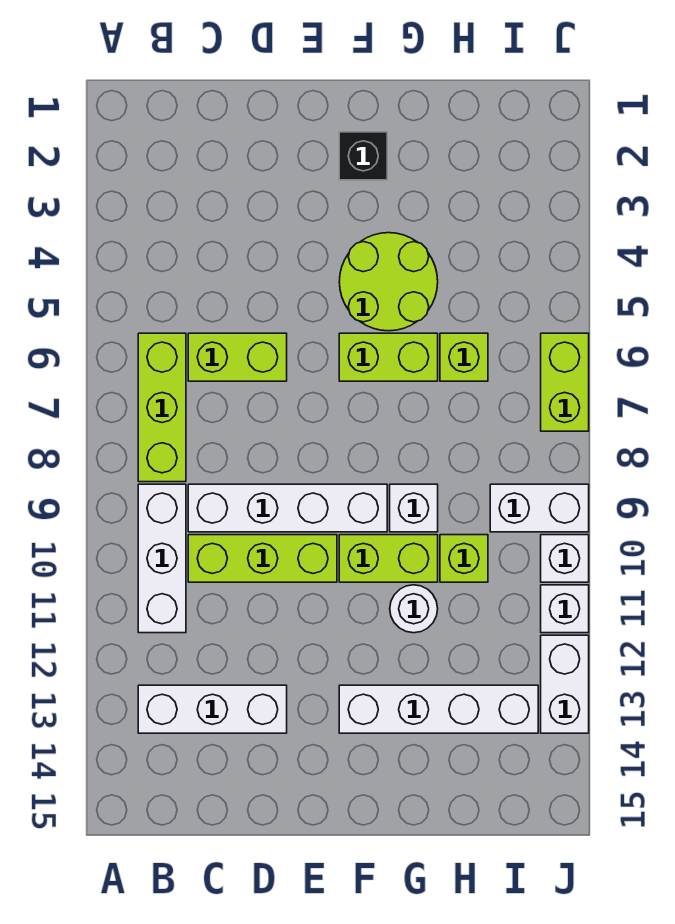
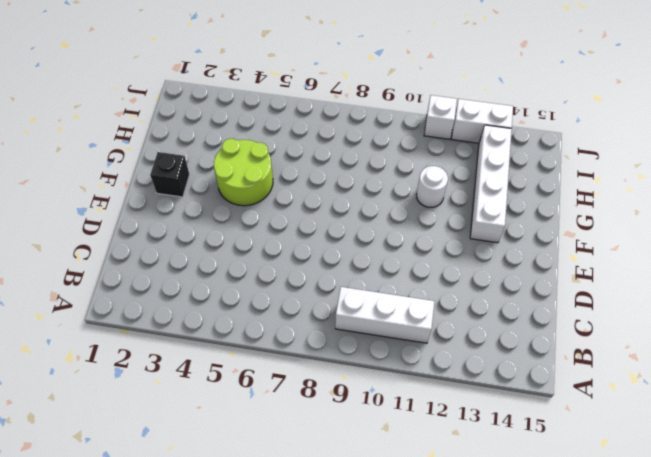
none -> lime brick B6:B8 level 1
none -> white brick B13:D13 level 1
none -> lime brick C6:D6 level 1

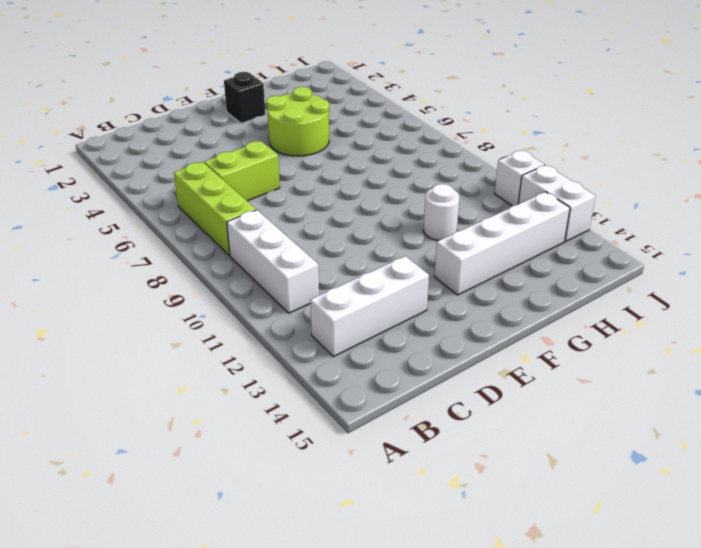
none -> white brick C9:F9 level 1
none -> lime brick C10:E10 level 1
none -> lime brick F6:G6 level 1

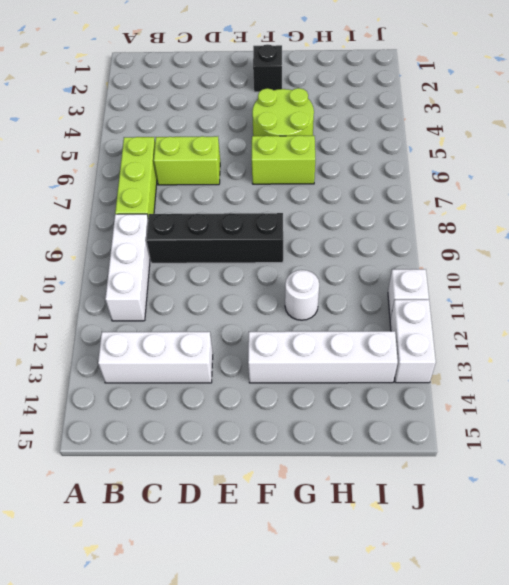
black brick C9:F9 level 1 -> white brick C9:F9 level 1
none -> lime brick C10:E10 level 1
none -> lime brick F10:G10 level 1
none -> white brick G9 level 1

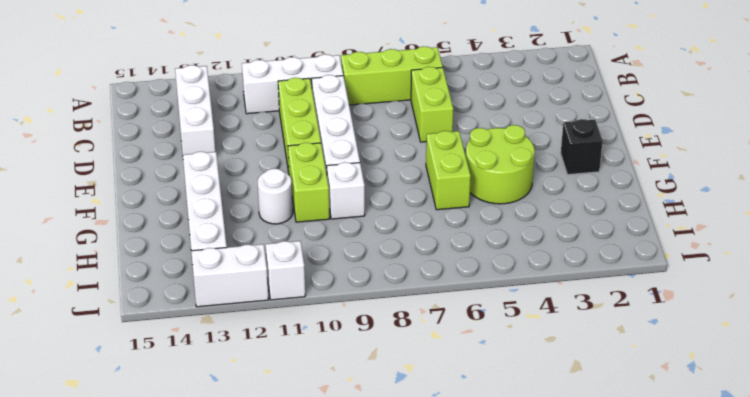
none -> lime brick H6 level 1
none -> lime brick H10 level 1
none -> white brick I9:J9 level 1

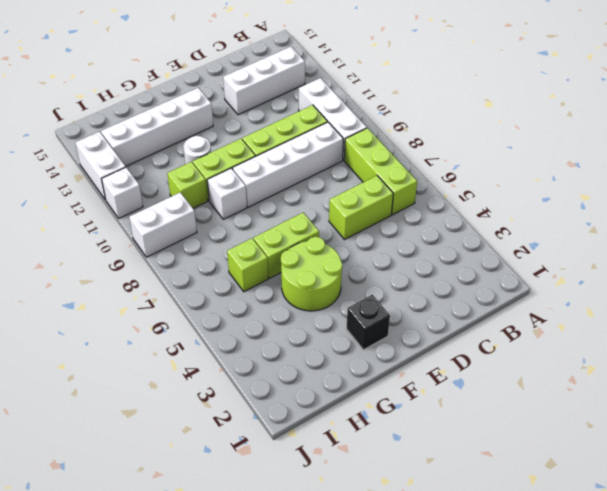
none -> lime brick J6:J7 level 1
none -> white brick J10 level 1

